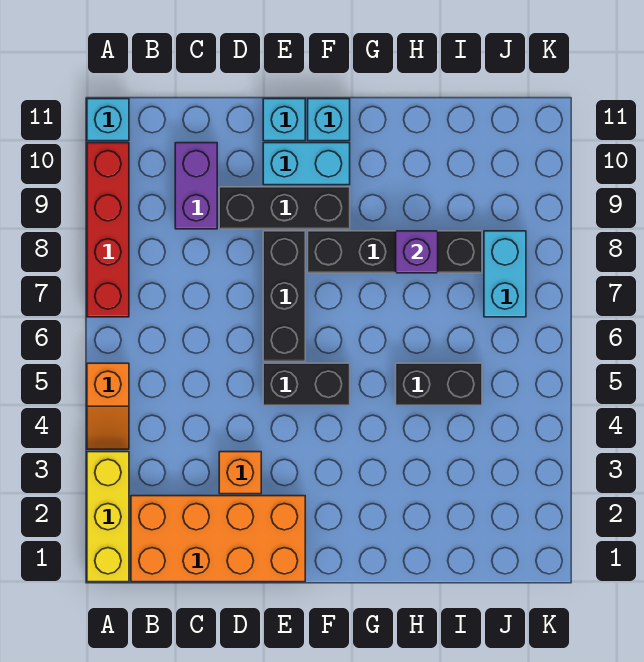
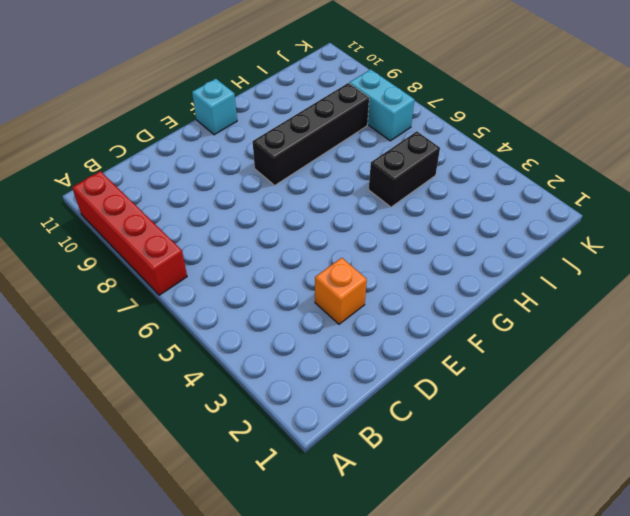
none -> yellow brick A1:A3 level 1
none -> orange slope A4:A5 level 1 top 5
none -> cyan brick A11 level 1

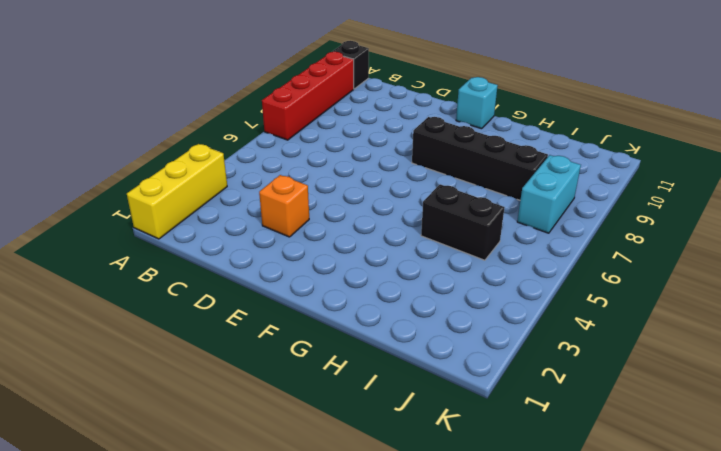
black brick A11 level 1 -> cyan brick A11 level 1
none -> orange slope A4:A5 level 1 top 5
none -> orange brick B1:E2 level 1
none -> purple brick C9:C10 level 1

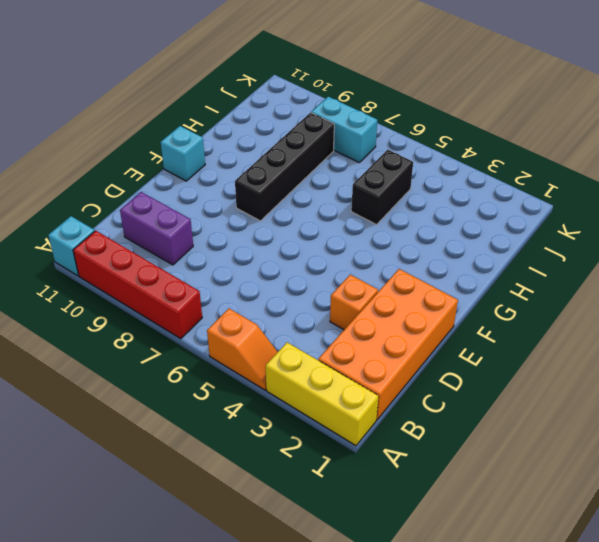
none -> black brick D9:F9 level 1
none -> black brick E5:F5 level 1
none -> black brick E6:E8 level 1

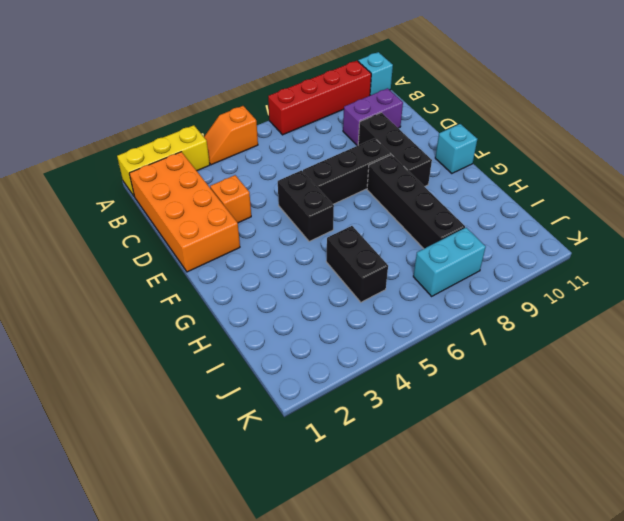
none -> cyan brick E10:F10 level 1
none -> cyan brick E11 level 1
none -> purple brick H8 level 2

